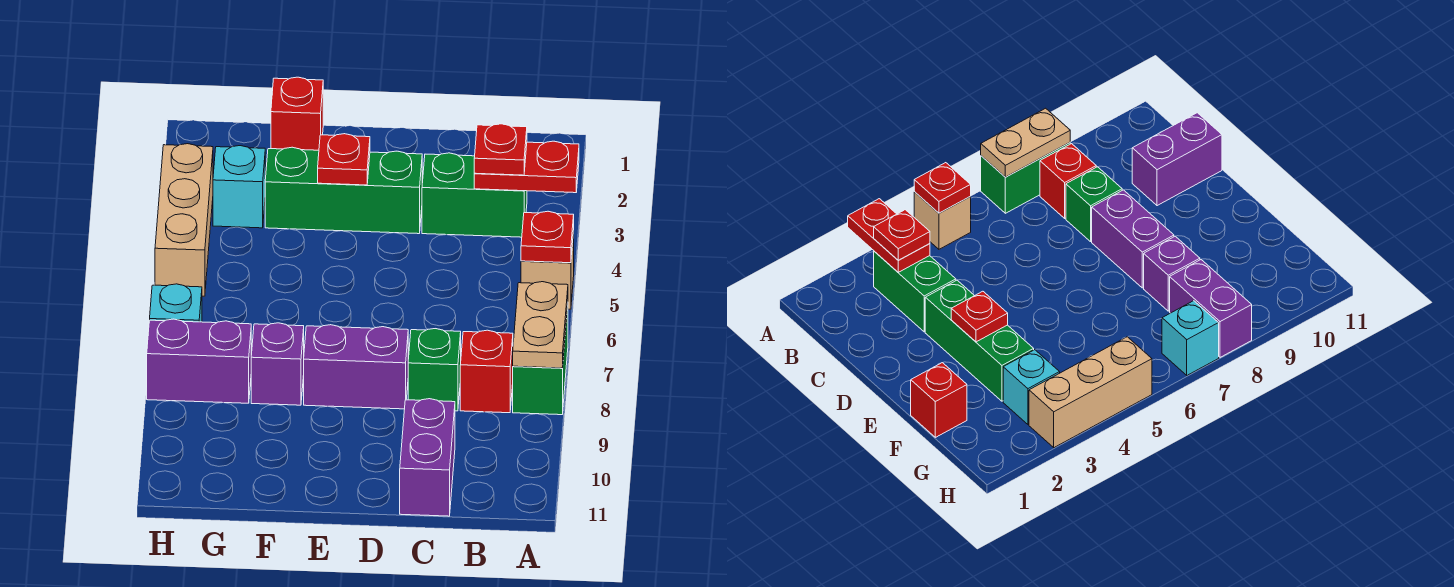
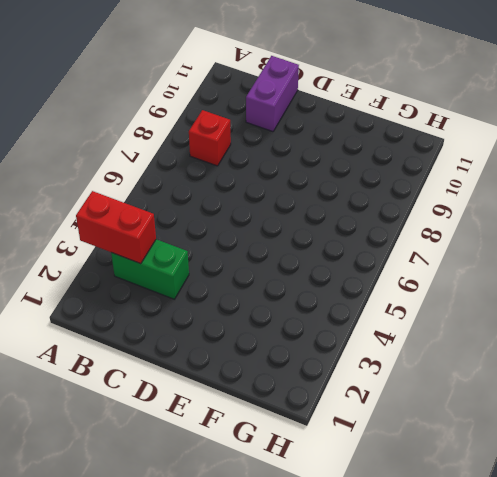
red brick A3:B3 level 2 -> red plate A3:B3 level 2
none -> tan brick A5 level 1
none -> green brick A7:A8 level 1
none -> green brick C8 level 1

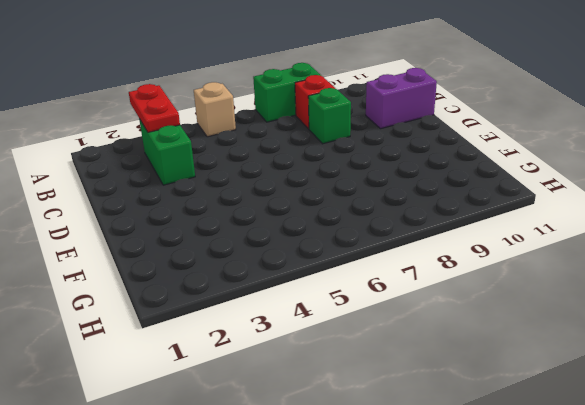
none -> green brick D3:F3 level 1
none -> purple brick D8:E8 level 1
none -> red brick F1 level 1

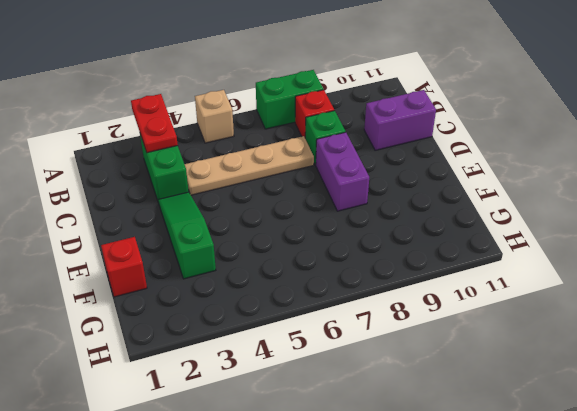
tan plate C4:C7 level 1 -> none
green slope D3:F3 level 1 top F -> green brick D3:F3 level 1
none -> purple brick F8 level 1
none -> cyan brick G3 level 1
none -> purple brick G8:H8 level 1

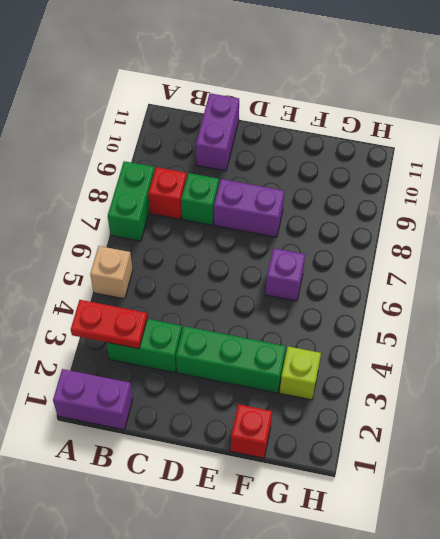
purple brick A1:B1 level 1 -> purple brick G8:H8 level 1
purple brick F6 level 1 -> purple brick F8 level 1
lime brick G3 level 1 -> cyan brick G3 level 1
none -> tan brick H3:H5 level 1
none -> cyan brick H7 level 1
none -> red plate A5 level 2

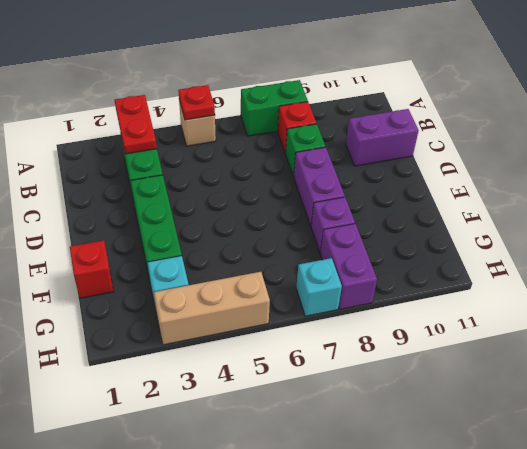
none -> tan plate A7:A8 level 2
none -> red plate E3 level 2
none -> red plate B3 level 3

